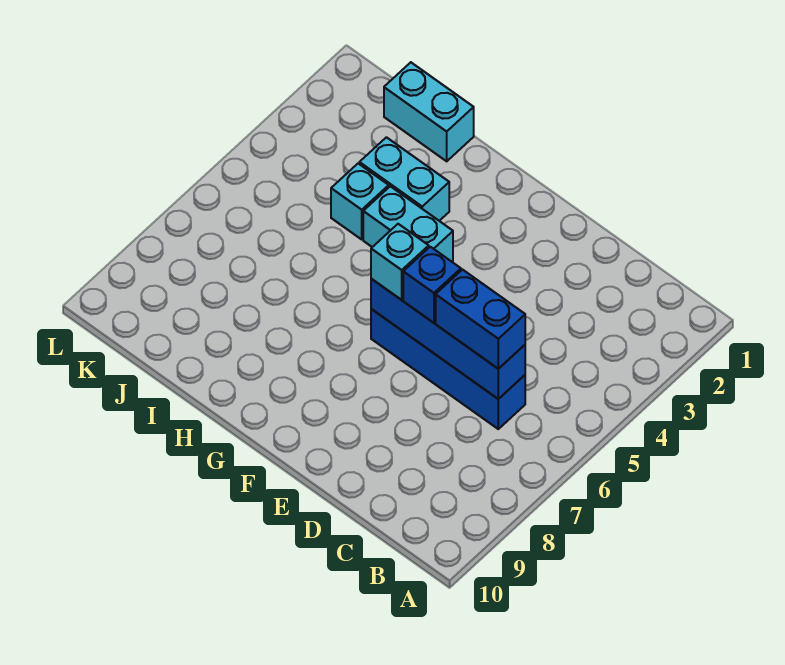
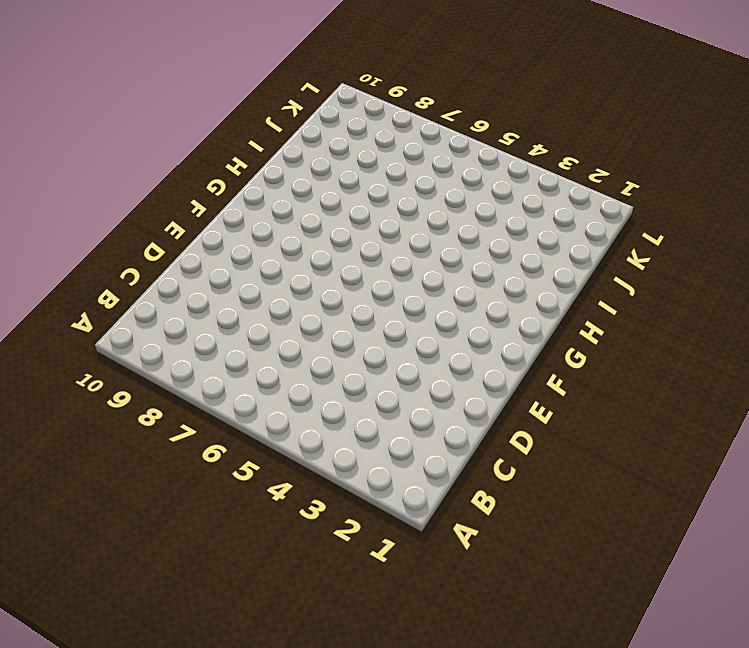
none -> blue brick C6:F6 level 1
none -> cyan brick G4:H4 level 1

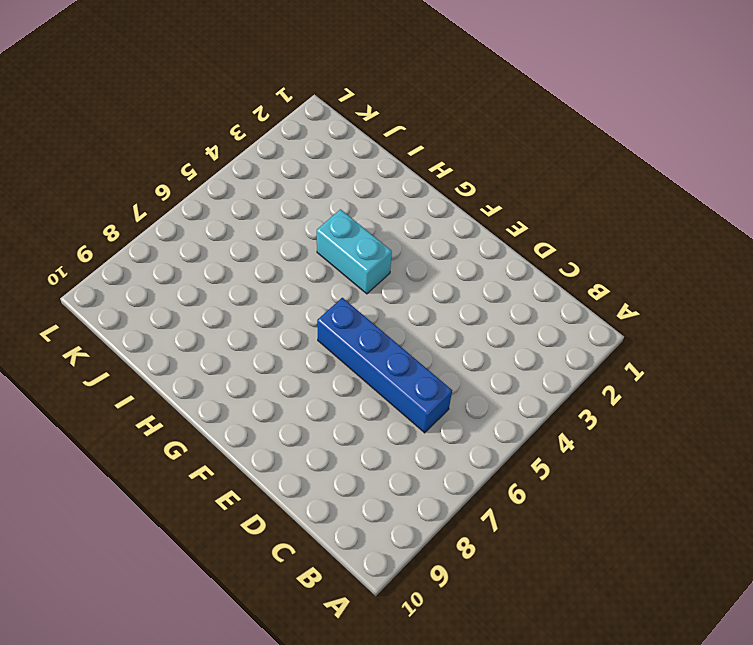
none -> cyan brick H3:I3 level 1
none -> cyan brick I1:J1 level 1

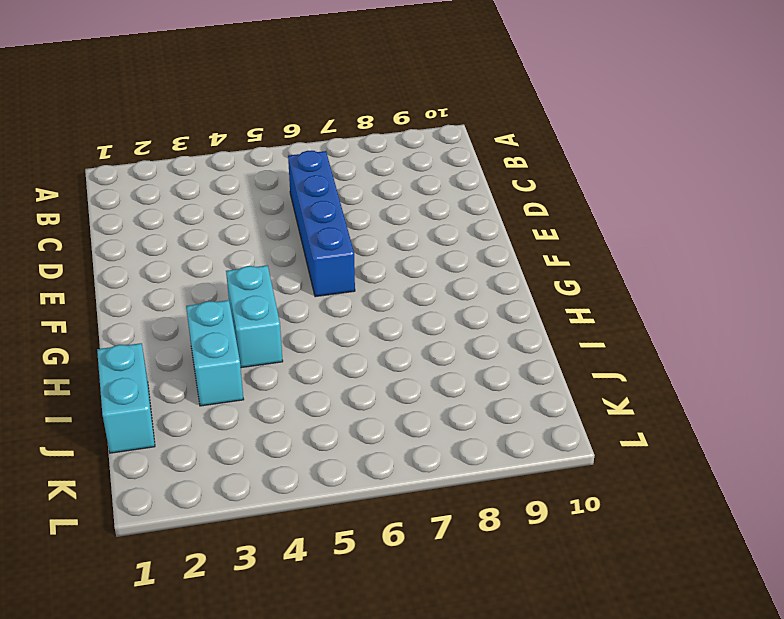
none -> cyan brick I4 level 1
none -> blue brick C6:F6 level 2

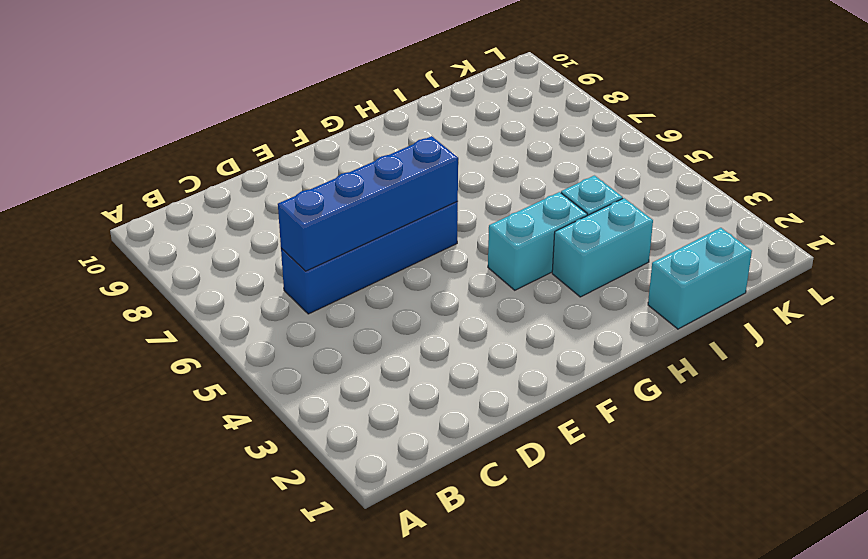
none -> blue brick C6:D6 level 3
none -> blue brick E6 level 3

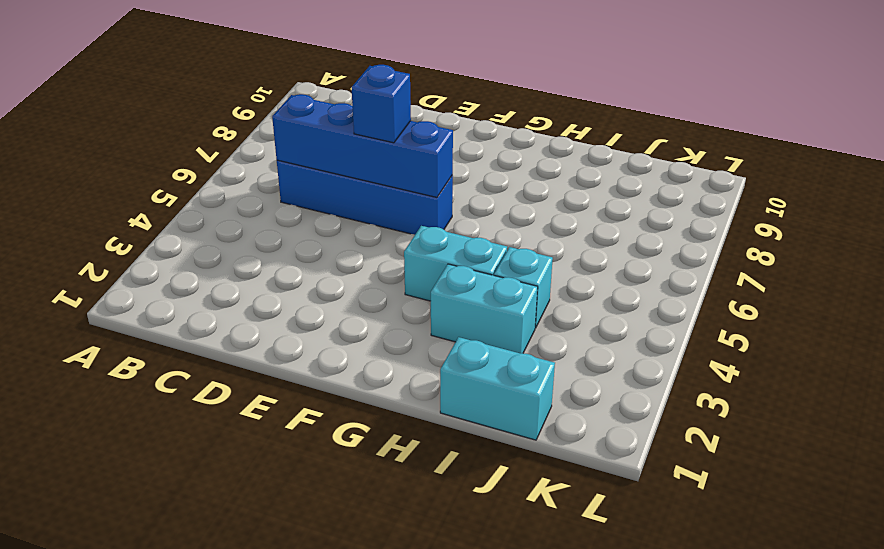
none -> blue brick C6:D6 level 3
none -> cyan brick F6 level 3

